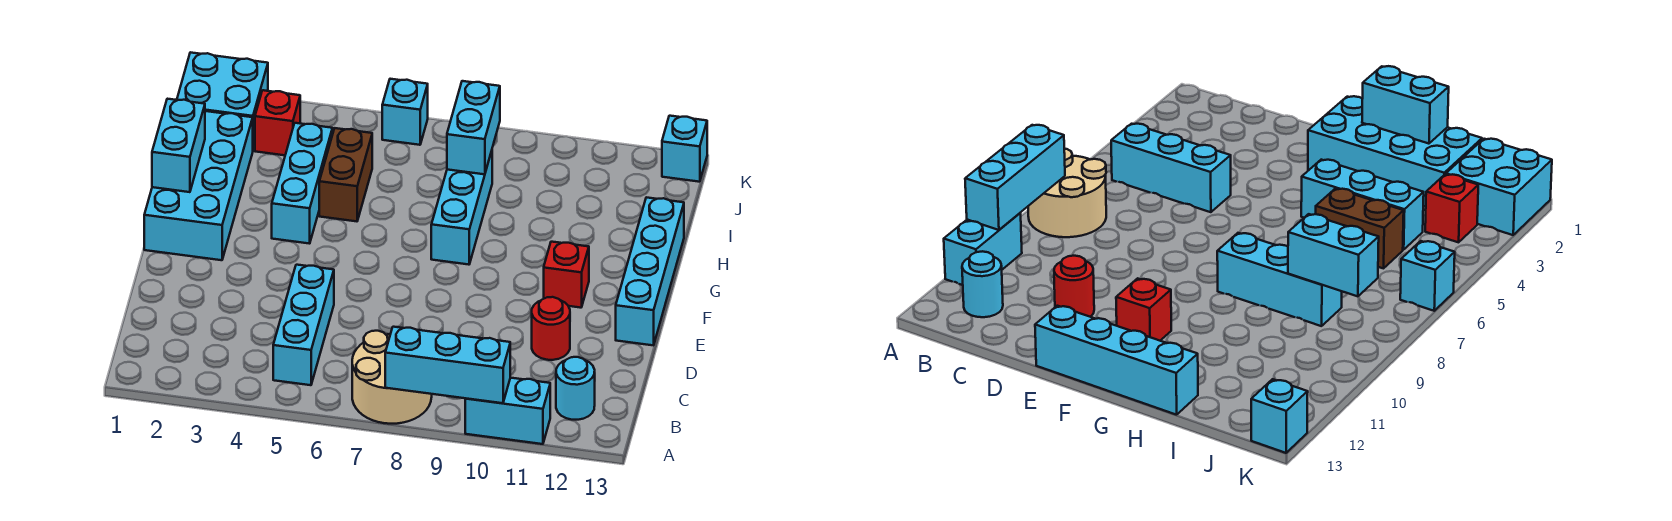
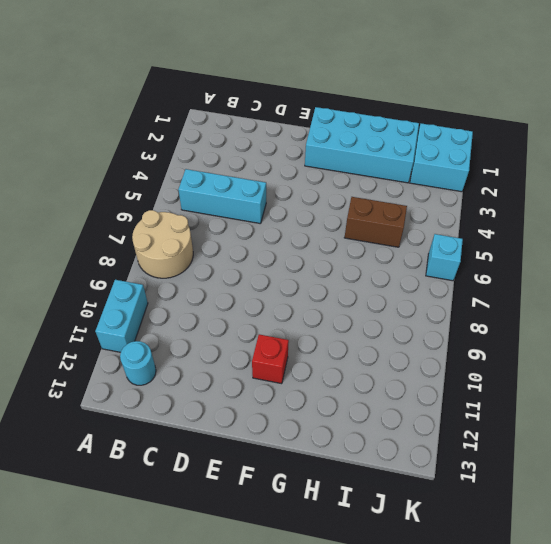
none -> red round brick D11 level 1
none -> cyan brick E13:H13 level 1
none -> cyan brick G4:I4 level 1

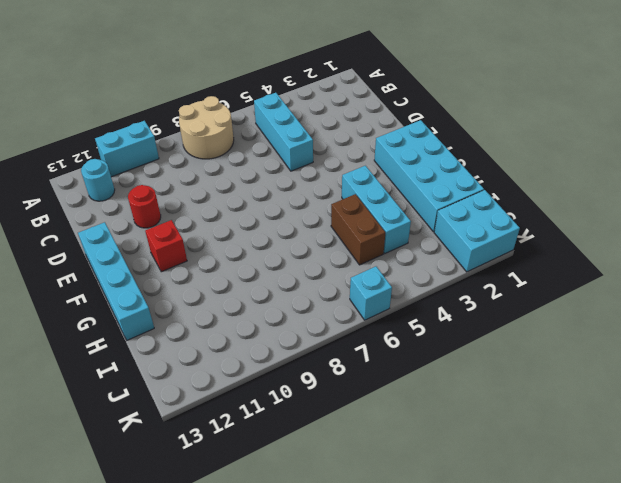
none -> cyan brick G8:I8 level 1
none -> red brick J3 level 1
none -> cyan brick K13 level 1

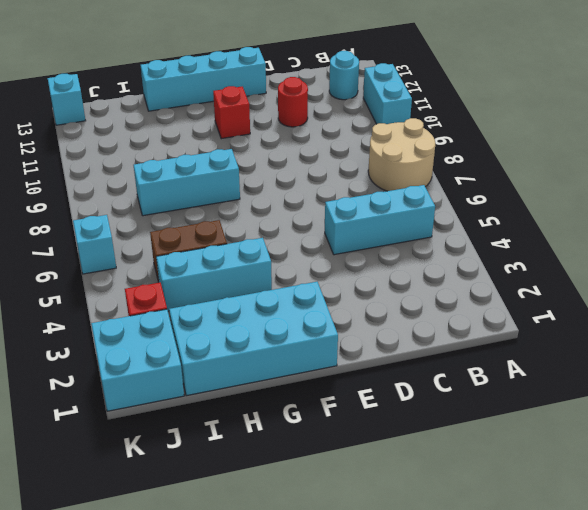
none -> cyan brick A8:A10 level 2
none -> cyan brick G1:H1 level 2
none -> cyan brick I8:J8 level 2

